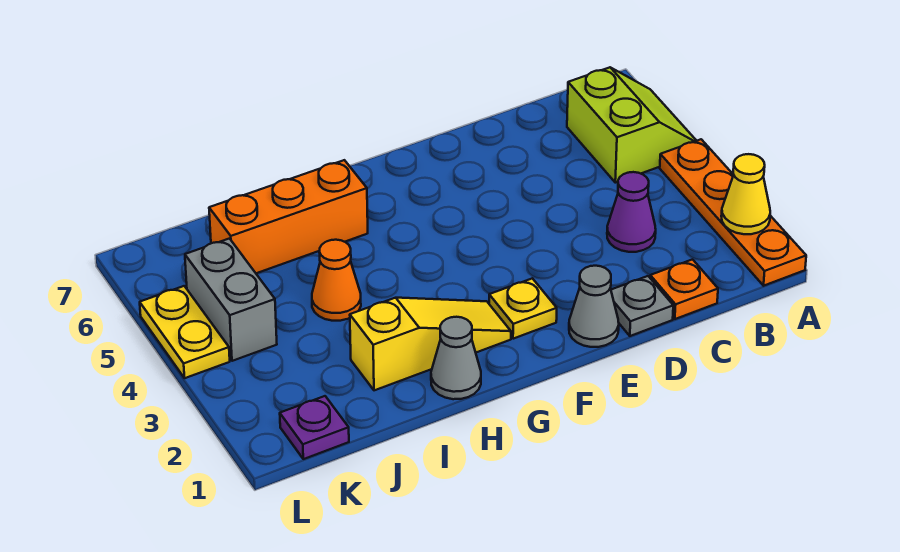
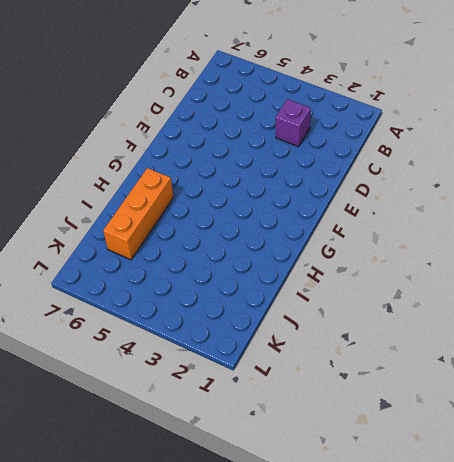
purple brick C3 level 1 -> purple cone C3 level 1
none -> orange plate A1:A4 level 1
none -> lime slope A5:B6 level 1 top B
none -> orange plate C1 level 1

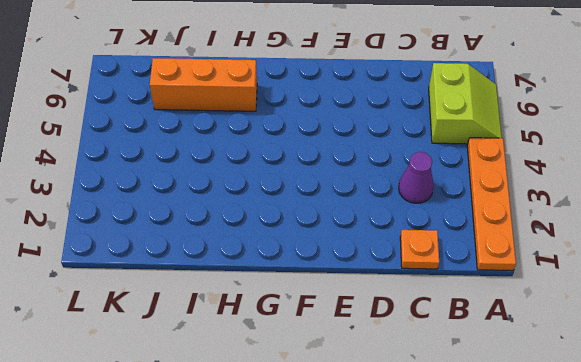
none -> grey plate D1 level 1
none -> grey cone E1 level 1
none -> yellow plate F2 level 1

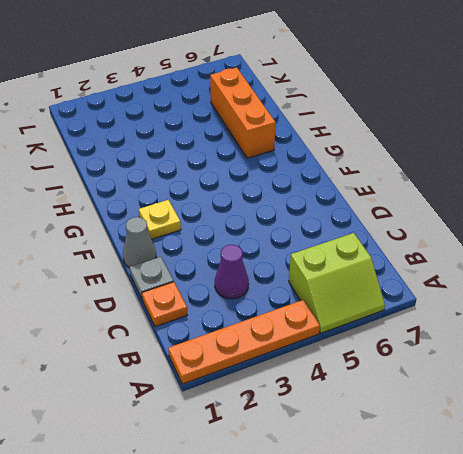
none -> yellow slope G2:I2 level 1 top I
none -> grey cone H1 level 1
none -> orange cone I4 level 1

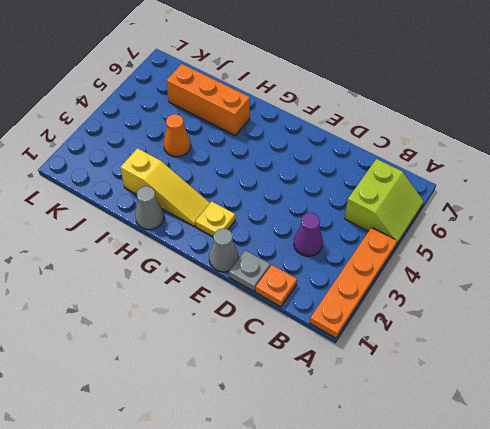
none -> purple plate K1 level 1
none -> grey brick K4:K5 level 1
none -> yellow plate L4:L5 level 1

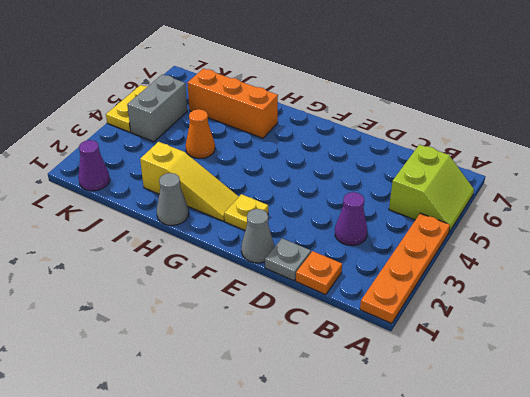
purple cone K1 level 1 -> purple plate K1 level 1
none -> yellow cone A2 level 2

